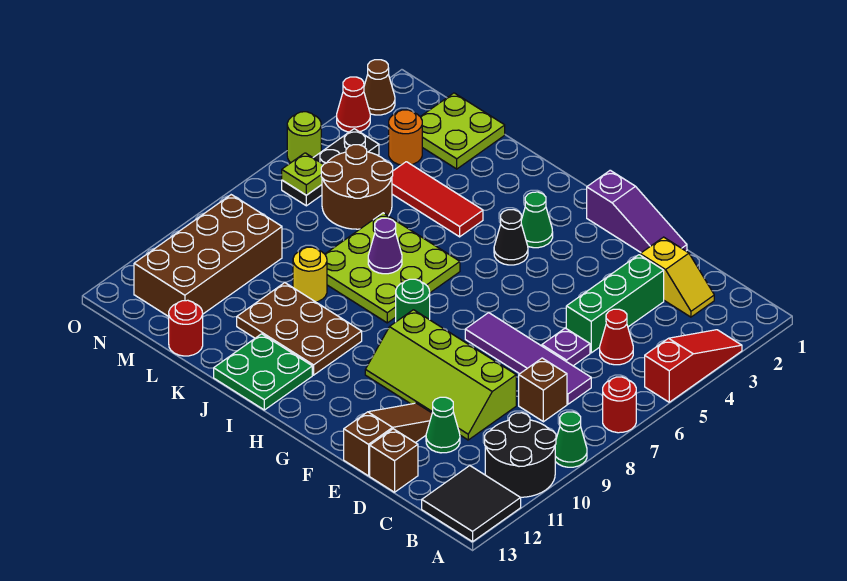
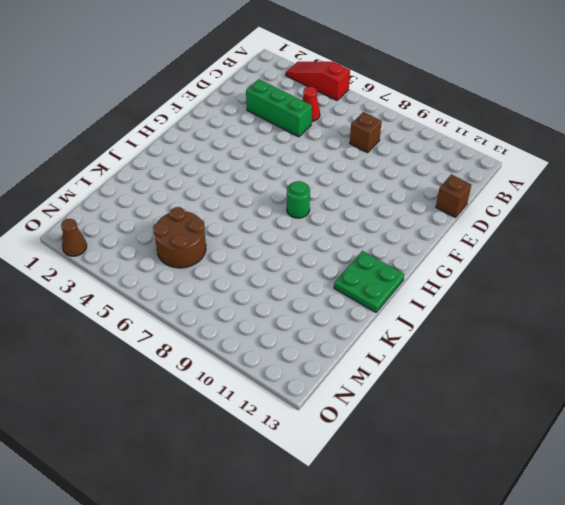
none -> red round brick A7 level 1
none -> green cone A9 level 1
none -> black round brick A10:B11 level 1
none -> black tile A12:B13 level 1

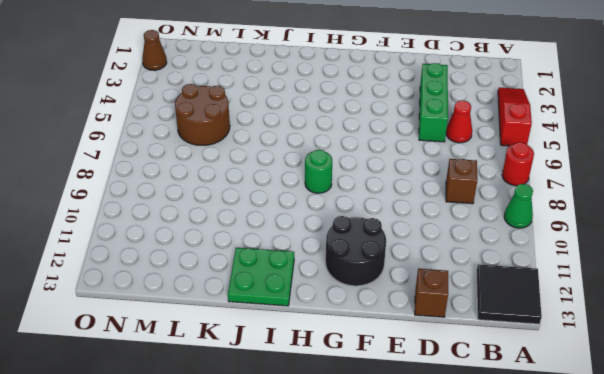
black round brick F11:G12 level 1 -> black round brick A10:B11 level 1
none -> yellow slope C2:D2 level 1 top D
none -> purple tile C7:F7 level 1
none -> purple plate D6 level 1
none -> lime slope D9:G10 level 1 top 9

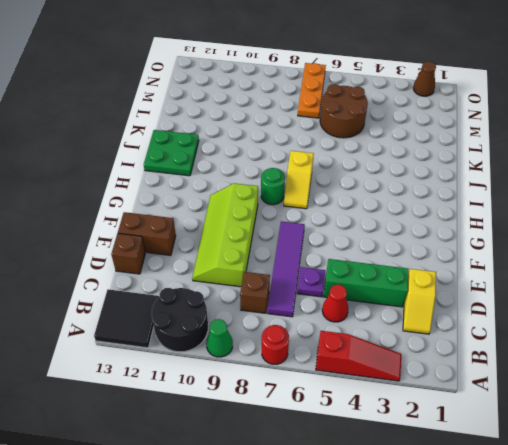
brown brick E12:E13 level 1 -> brown slope E11:E13 level 1 top 13
yellow slope H7:I7 level 1 top I -> lime plate I6:K8 level 1
orange plate M7:O7 level 1 -> none
none -> green cone D11 level 1
none -> purple slope E1:G1 level 1 top G
none -> green cone H3 level 1
none -> black cone H4 level 1

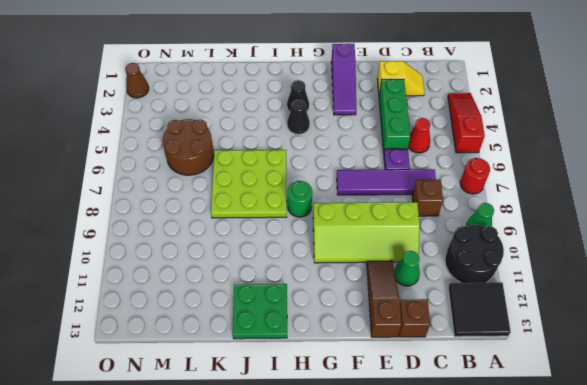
purple slope F1:F3 level 1 top 1 -> purple slope E1:G1 level 1 top G
black cone H3 level 1 -> green cone H3 level 1
none -> brown plate I10:K11 level 1
none -> red tile J4:L4 level 1
none -> yellow round brick K9 level 1
none -> lime plate L1:M2 level 1

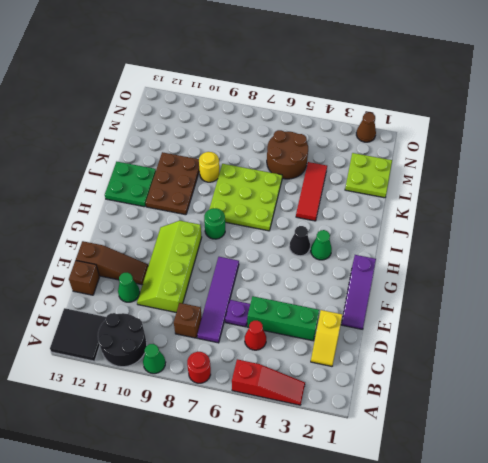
none -> red round brick L13 level 1
none -> orange round brick M3 level 1
none -> brown brick M9:N12 level 1
none -> black plate N4:N6 level 1

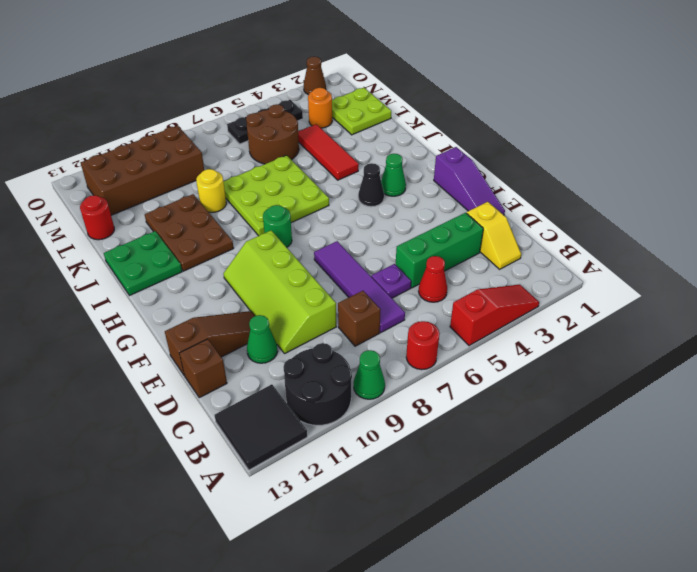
none -> red cone O3 level 1
none -> lime round brick O5 level 1
none -> purple cone J7 level 2
none -> lime plate N6 level 2

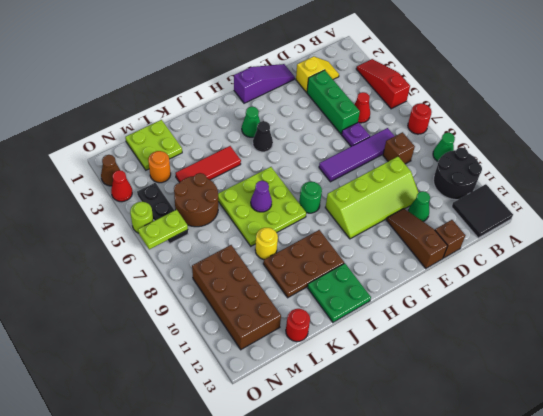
lime plate N6:O6 level 2 -> lime plate N6 level 2

